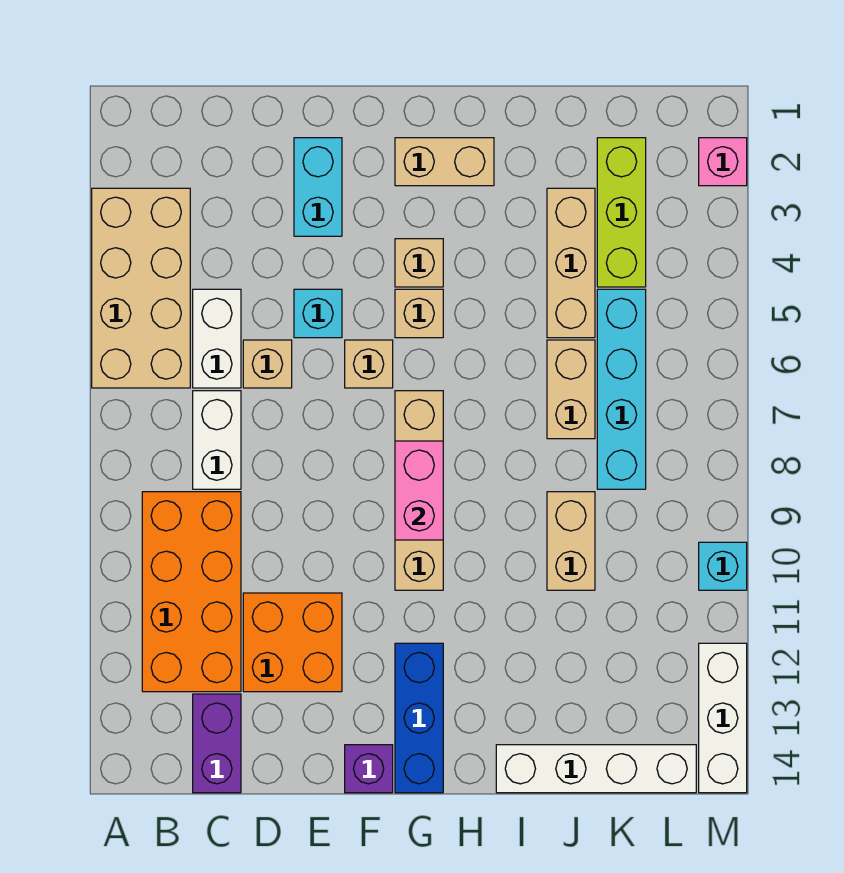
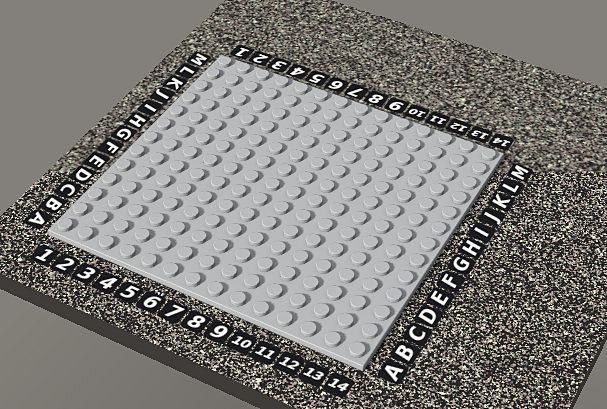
none -> tan brick A3:B6 level 1
none -> orange brick B9:C12 level 1
none -> white brick C5:C6 level 1

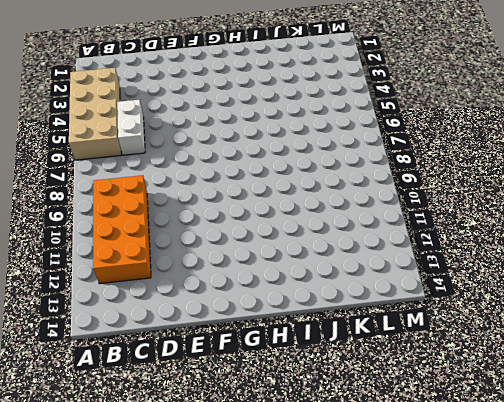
none -> white brick C7:C8 level 1
none -> purple brick C13:C14 level 1
none -> tan brick D6 level 1

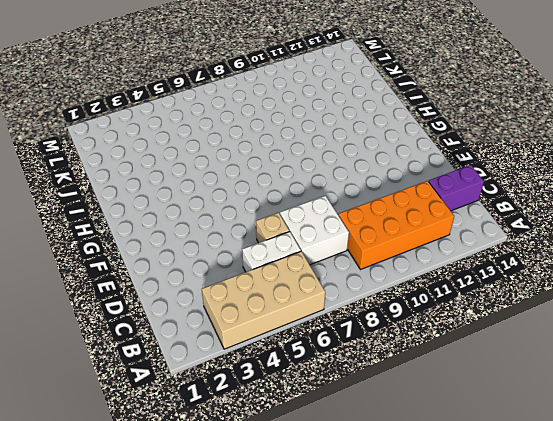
white brick C7:D8 level 1 -> white brick C7:C8 level 1
none -> orange brick D11:E12 level 1
none -> cyan brick E2:E3 level 1
none -> cyan brick E5 level 1

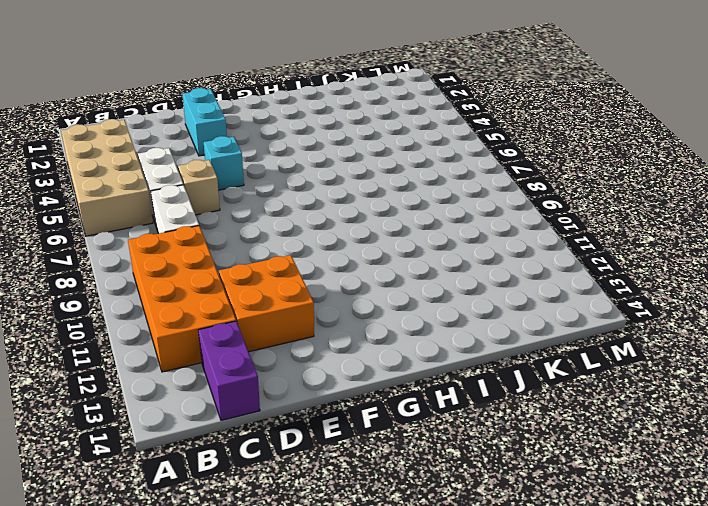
none -> tan brick F6 level 1
none -> purple brick F14 level 1
none -> tan brick G2:H2 level 1

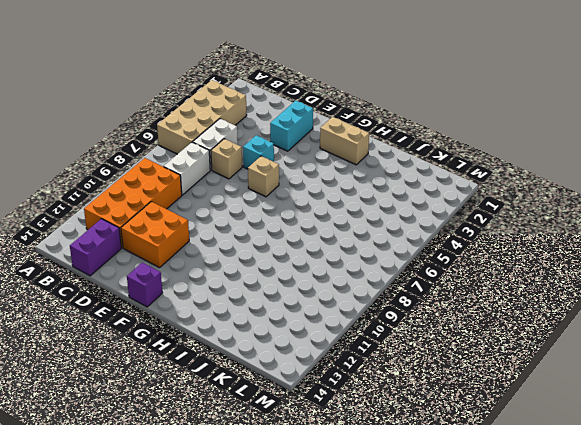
none -> tan brick G4 level 1
none -> tan brick G5 level 1
none -> tan brick G7:G10 level 1

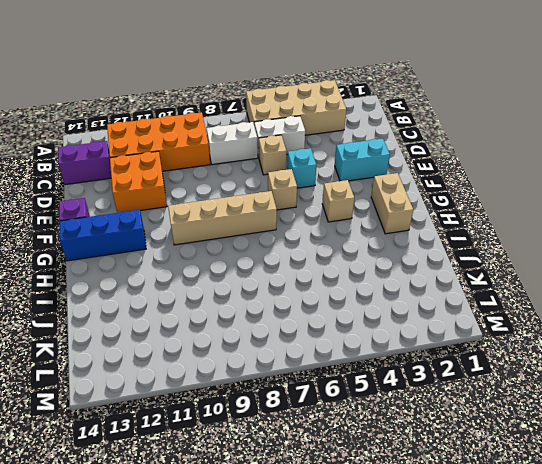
none -> tan brick G5 level 1
none -> white brick I14:L14 level 1
none -> tan brick J3:J5 level 1

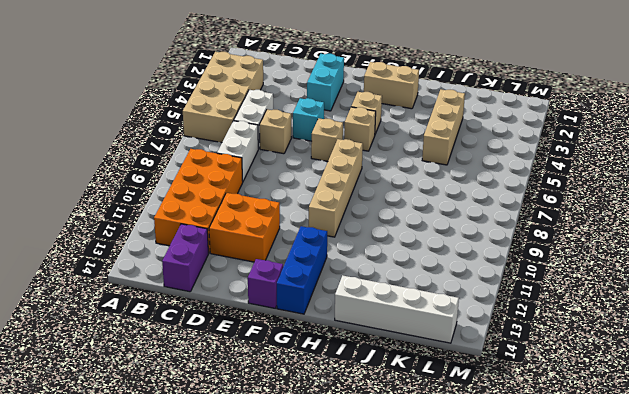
none -> tan brick J6:J7 level 1
none -> tan brick J9:J10 level 1
none -> lime brick K2:K4 level 1

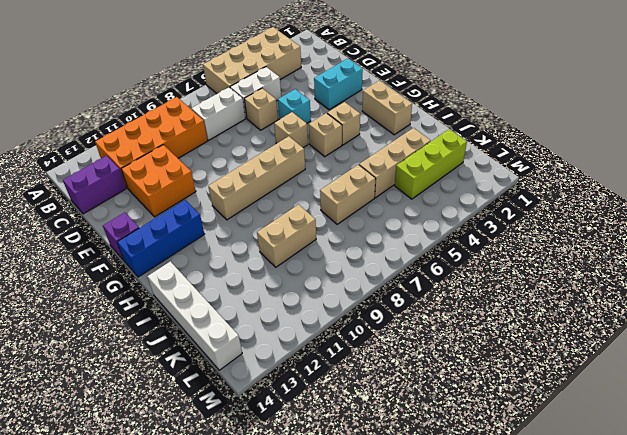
none -> cyan brick K5:K8 level 1
none -> pink brick M2 level 1
none -> cyan brick M10 level 1

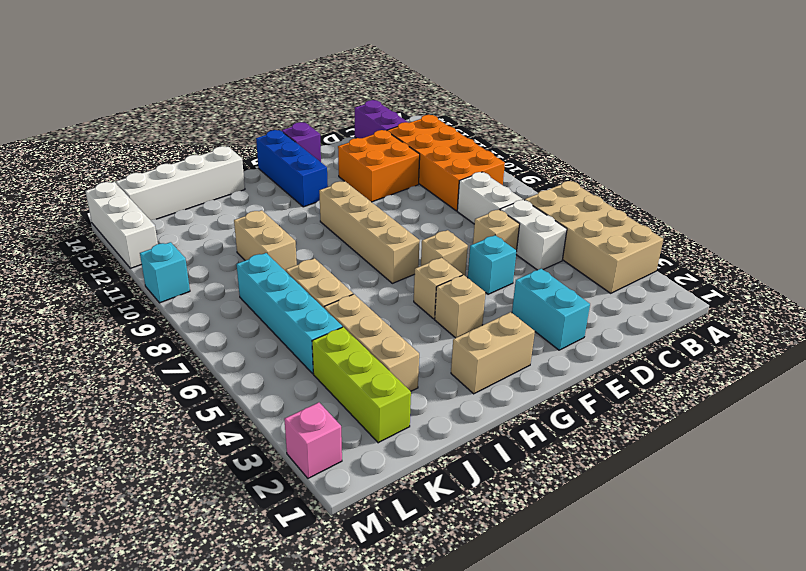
none -> pink brick G8:G9 level 2

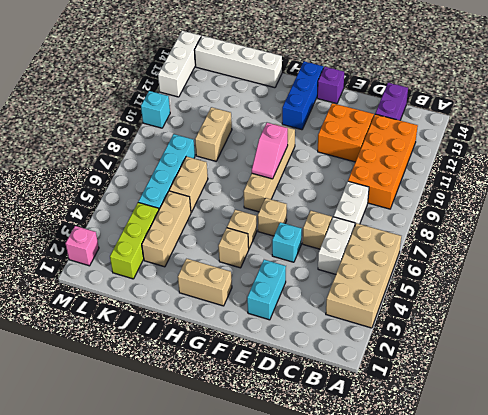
pink slope G8:G9 level 2 top 9 -> pink brick G8:G9 level 2

